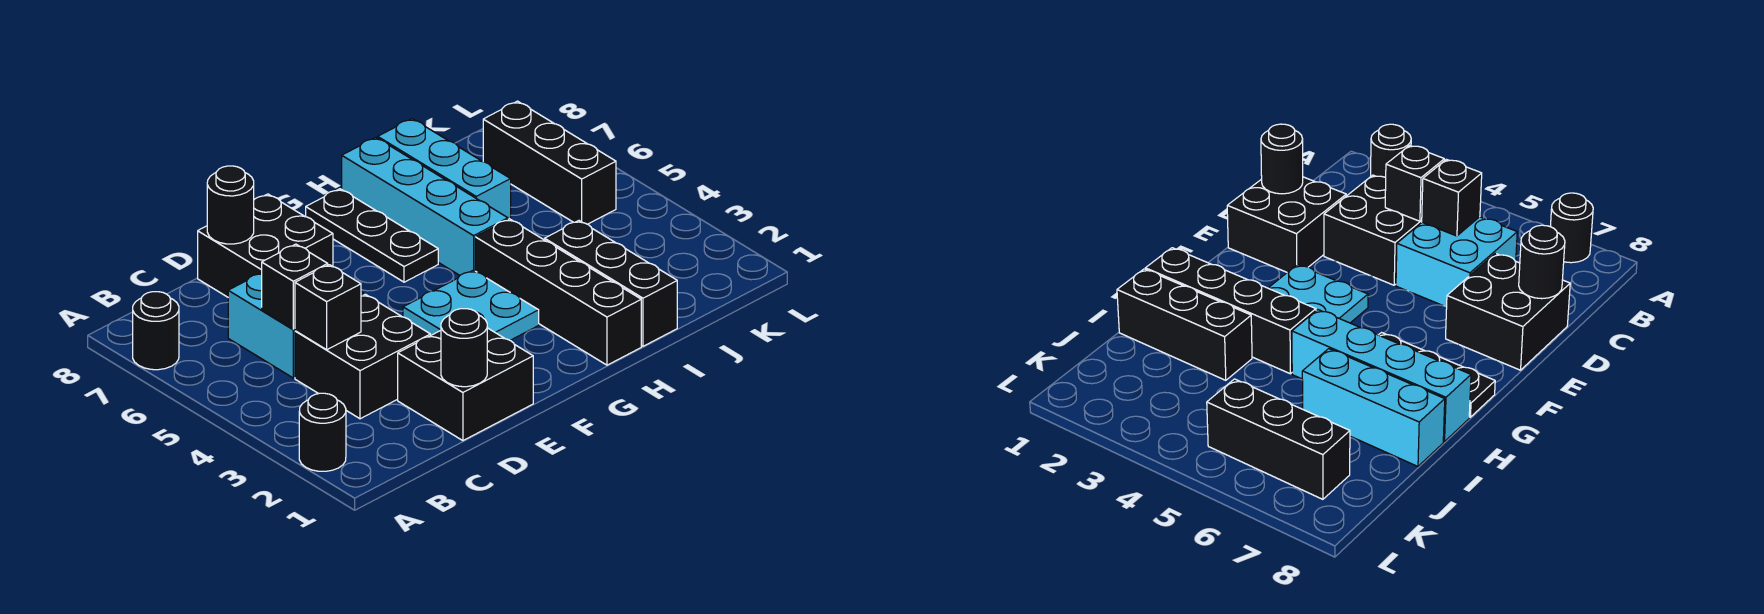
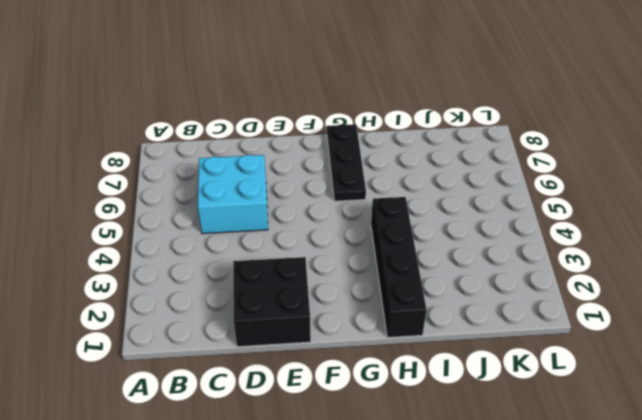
none -> black round brick A2 level 1
none -> black round brick A7 level 1
none -> black brick C3:D4 level 1

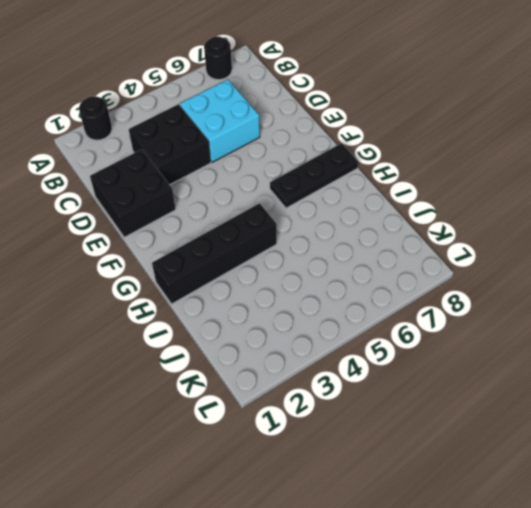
none -> black brick D7:E8 level 1
none -> cyan plate F3:G4 level 1
none -> cyan brick H5:H8 level 1

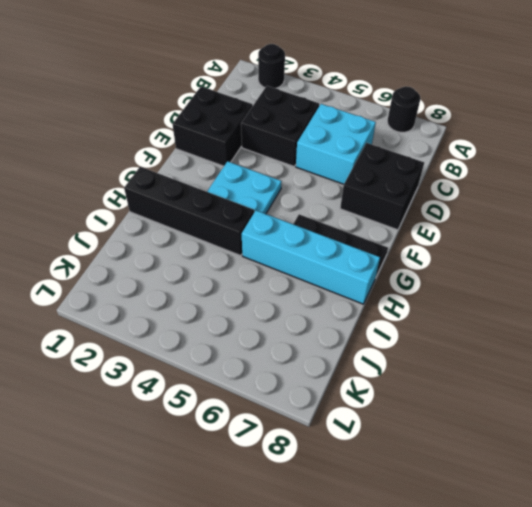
none -> black brick I1:I3 level 1
none -> cyan brick I6:I8 level 1
none -> black brick K5:K7 level 1

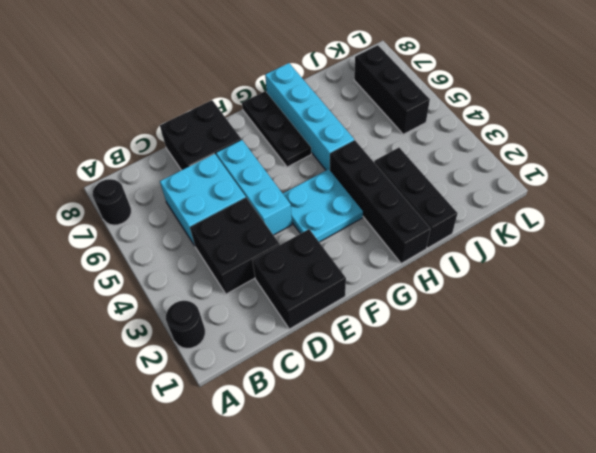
cyan brick E4:E6 level 1 -> cyan brick I6:I8 level 1
none -> black brick C4 level 2
none -> black brick C5 level 2
none -> black round brick D1 level 2

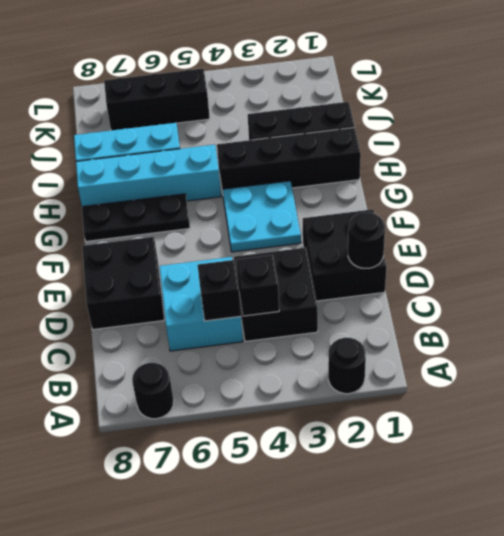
none -> black round brick D8 level 2

